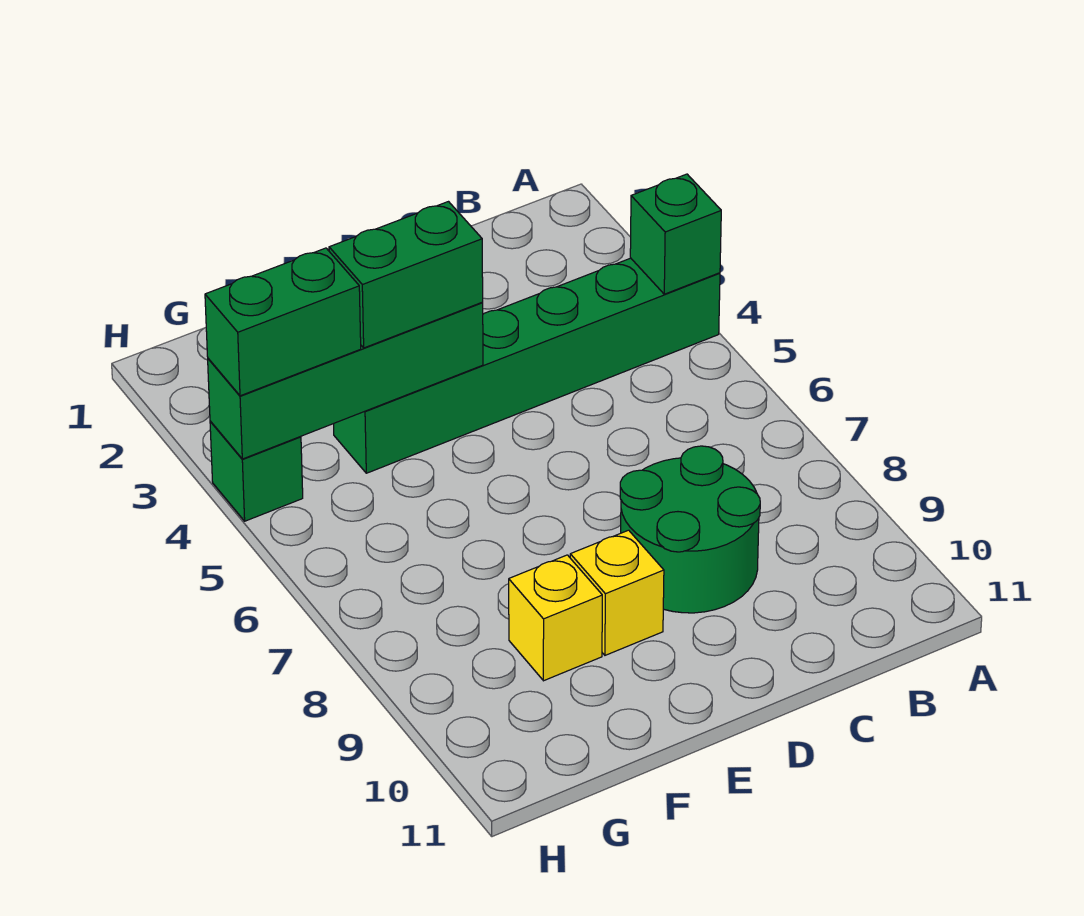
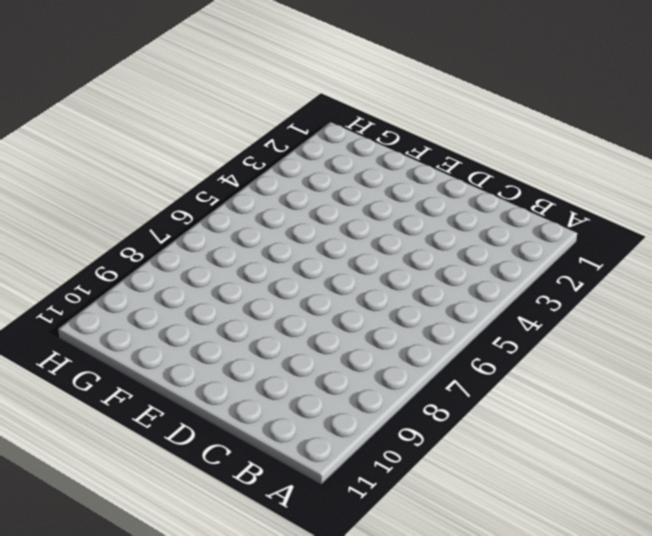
none -> green brick A4:F4 level 1
none -> green round brick C8:D9 level 1

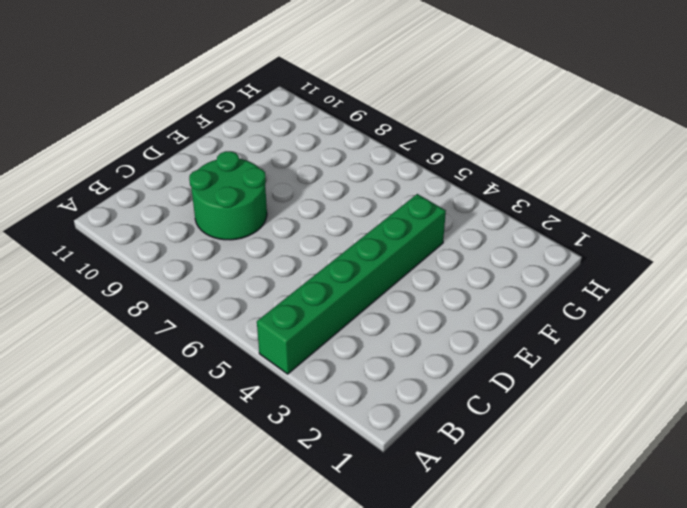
none -> yellow brick E9 level 1
none -> yellow brick F9 level 1

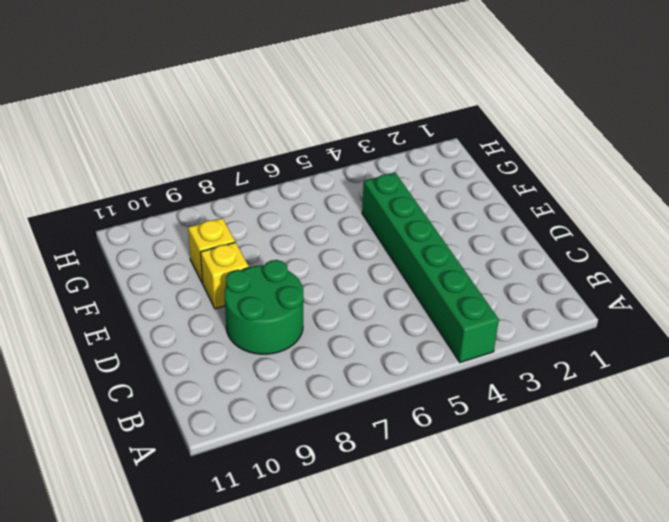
none -> green brick H4 level 1
none -> green brick A4 level 2

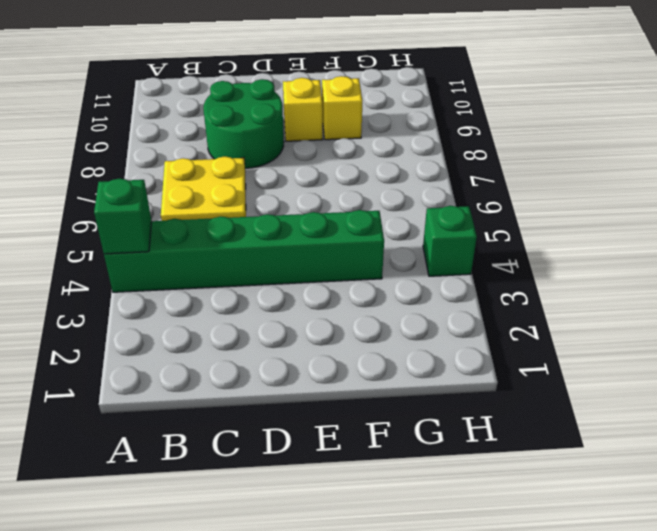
yellow plate B6:C7 level 1 -> none
none -> green brick E4:H4 level 2
none -> green brick E4:F4 level 3

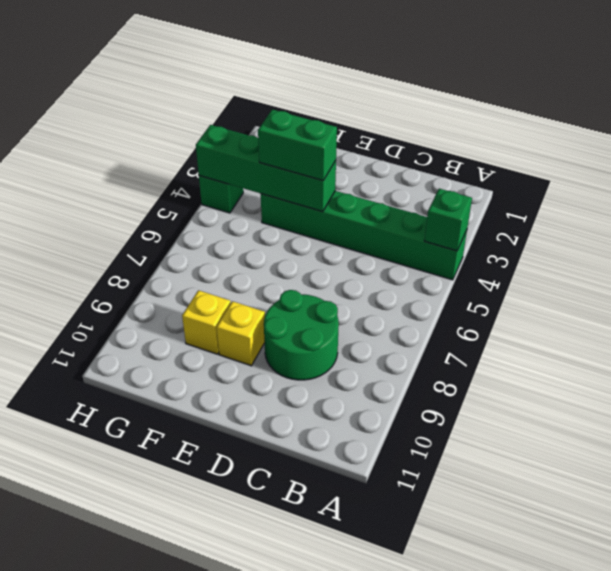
none -> green brick G4:H4 level 3

